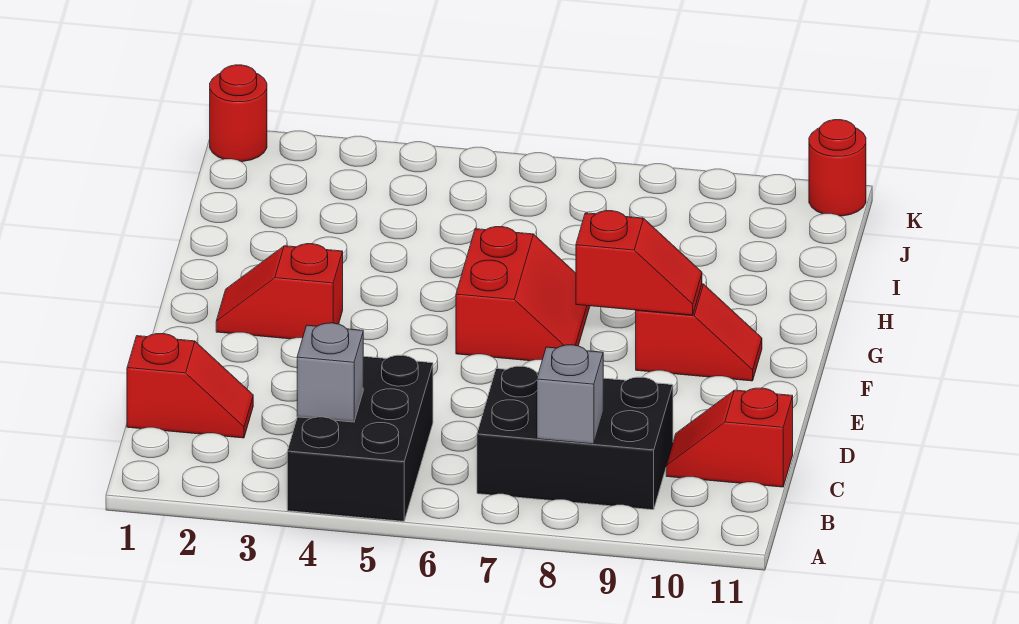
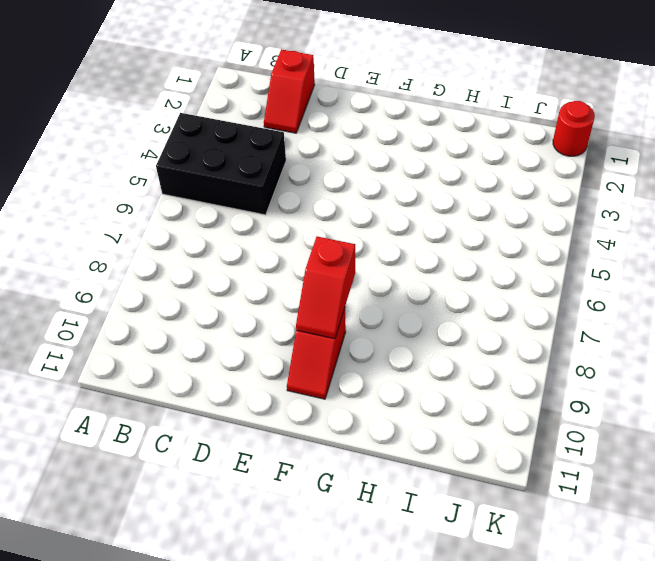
none -> black brick B7:C9 level 1
none -> red slope C10:C11 level 1 top 11
none -> red slope F2:F3 level 1 top 3

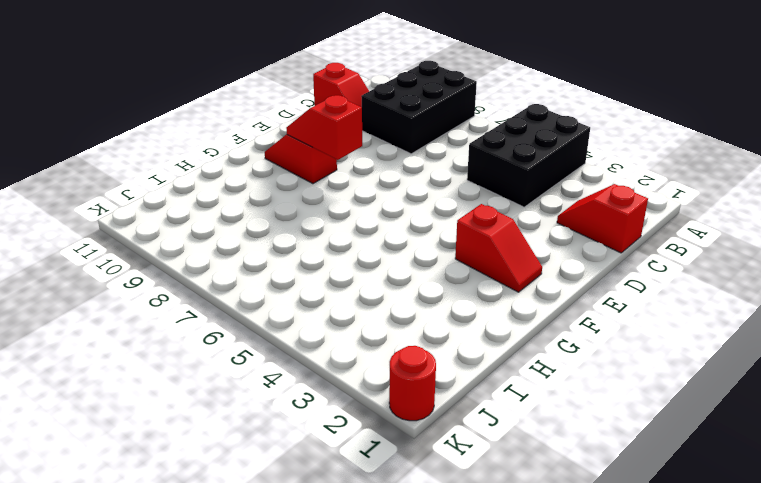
black brick A8:C9 level 1 -> black brick B7:C9 level 1
none -> red slope F6:G7 level 1 top 6
none -> red round brick K11 level 1
none -> grey brick B4 level 2

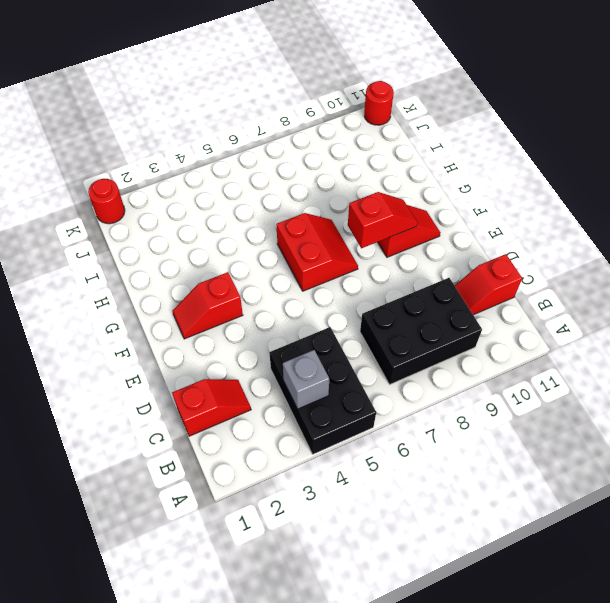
none -> grey brick B8 level 2

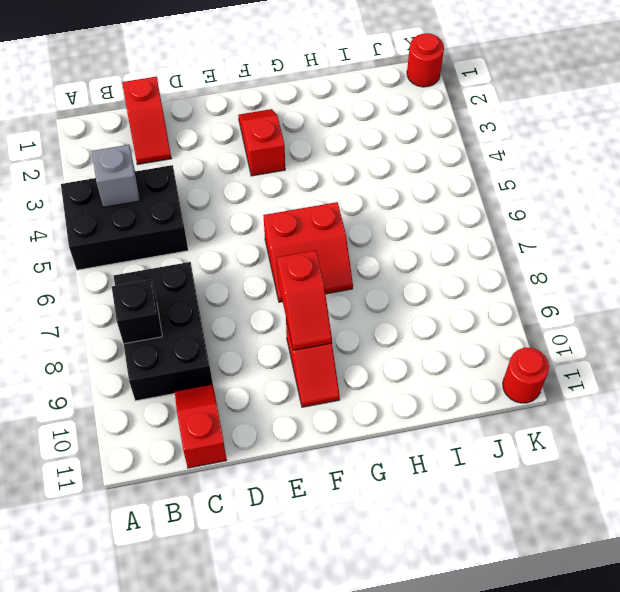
black brick B8 level 2 -> grey brick B8 level 2

